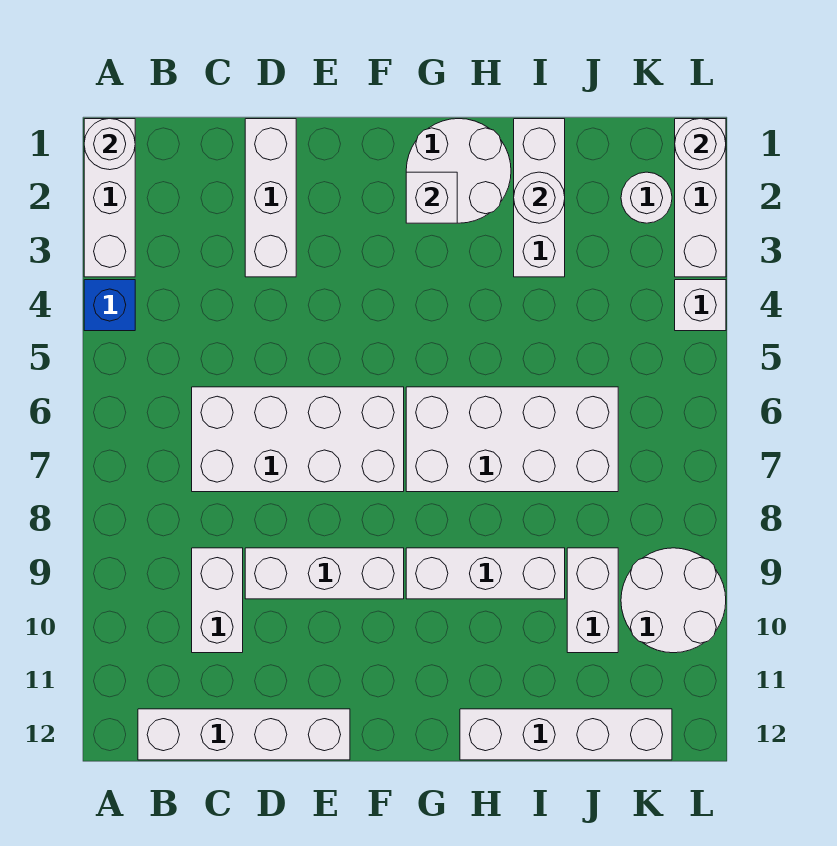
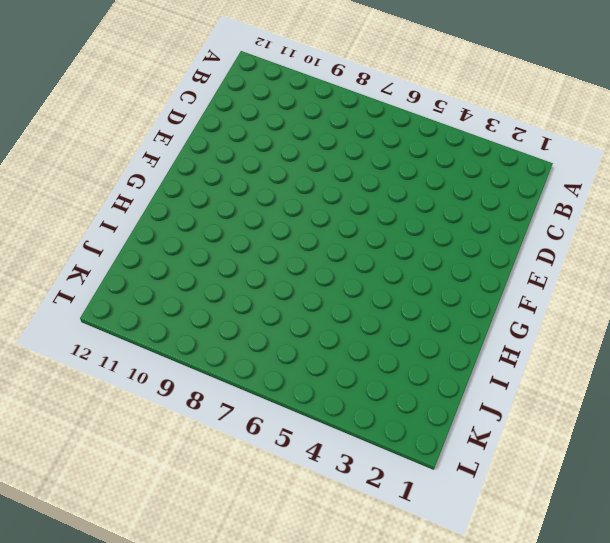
none -> white brick A1:A3 level 1
none -> blue brick A4 level 1
none -> white brick B12:E12 level 1

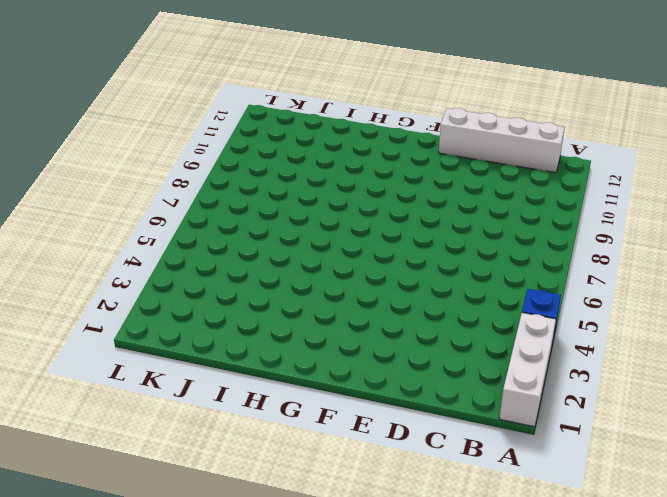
none -> white brick C6:F7 level 1
none -> white brick C9:C10 level 1
none -> white brick D1:D3 level 1

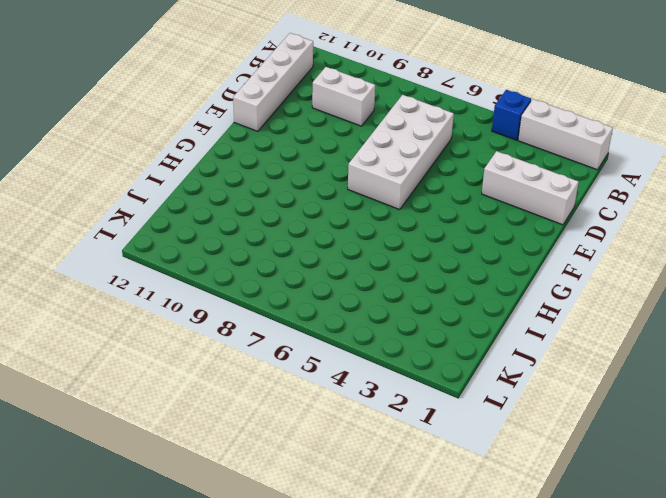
none -> white brick D9:F9 level 1
none -> white round brick G1:H2 level 1
none -> white brick G6:J7 level 1

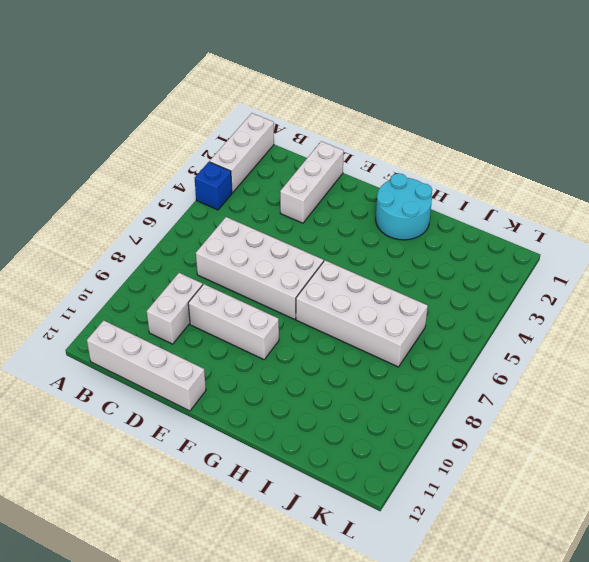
cyan round brick G1:H2 level 1 -> white round brick G1:H2 level 1
none -> white brick G9:I9 level 1
none -> white brick H12:K12 level 1
none -> white brick I1:I3 level 1

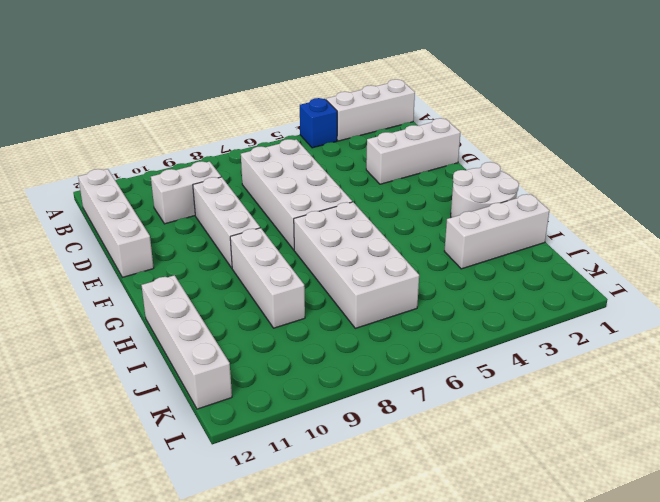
none -> white brick J9:J10 level 1
none -> white round brick K2 level 1
none -> white round brick K9:L10 level 1

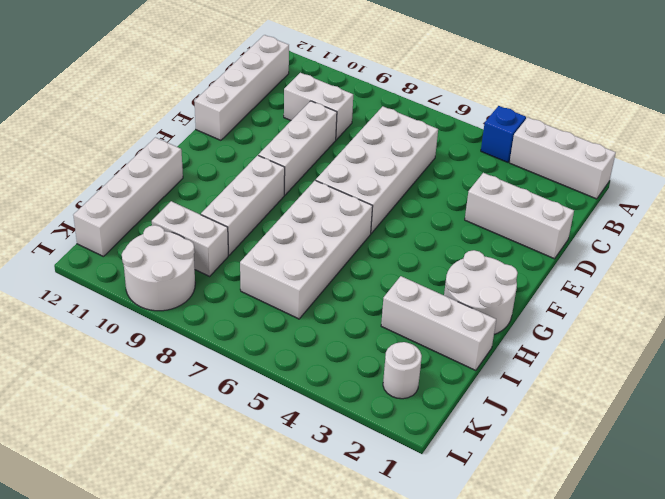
none -> white brick L1:L3 level 1
none -> white brick L4 level 1
none -> white round brick A1 level 2

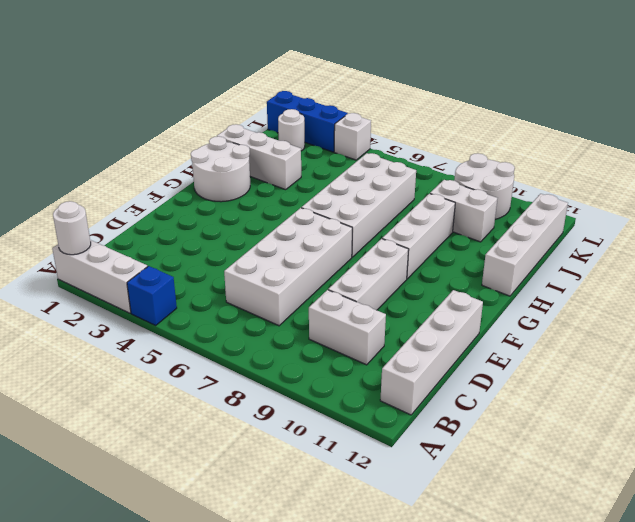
blue brick L1:L3 level 1 -> white brick L1:L3 level 1
none -> white brick D1:D3 level 1
none -> white brick G2 level 2
none -> white round brick I2 level 2

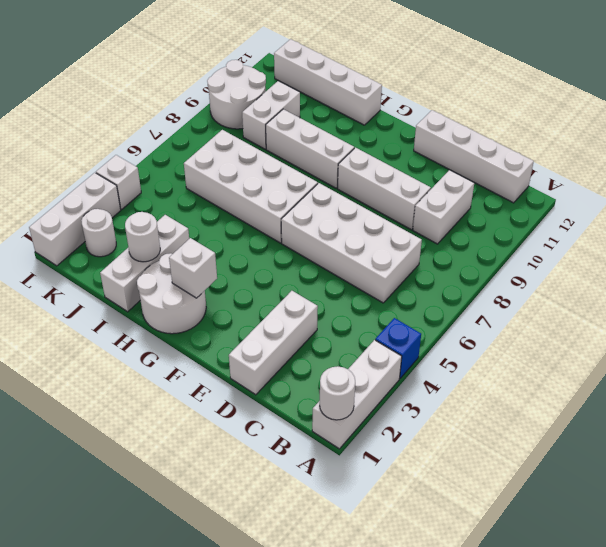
none -> white round brick L1 level 2

